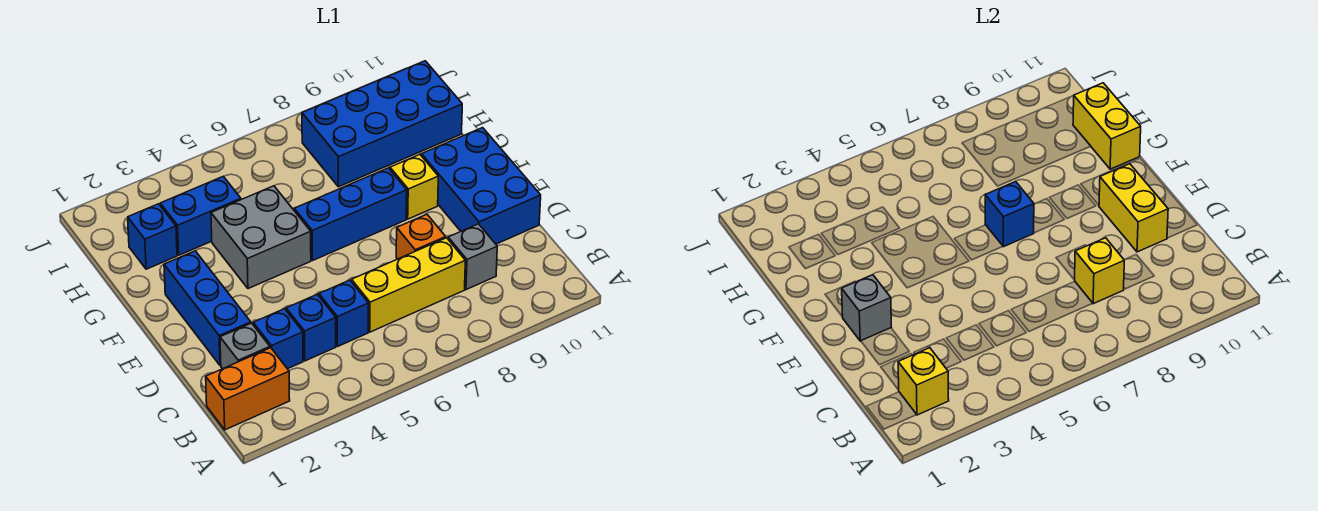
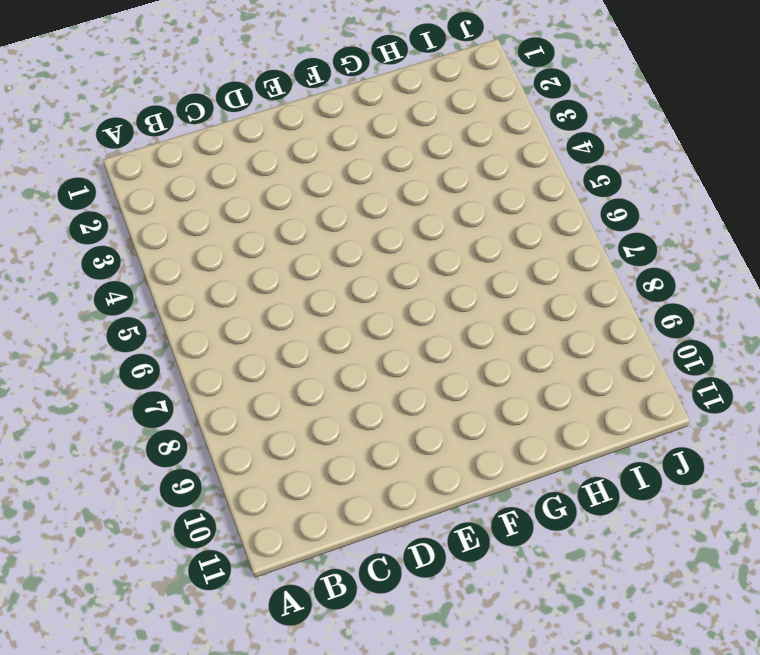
none -> orange brick B1:B2 level 1
none -> grey brick C2 level 1
none -> blue brick C3 level 1

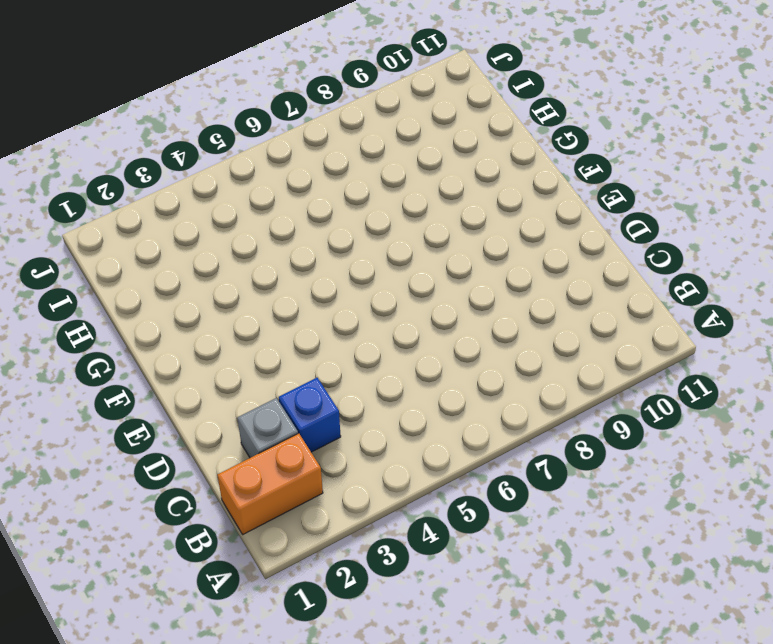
none -> blue brick C4 level 1
none -> blue brick C5 level 1
none -> yellow brick C6:C8 level 1

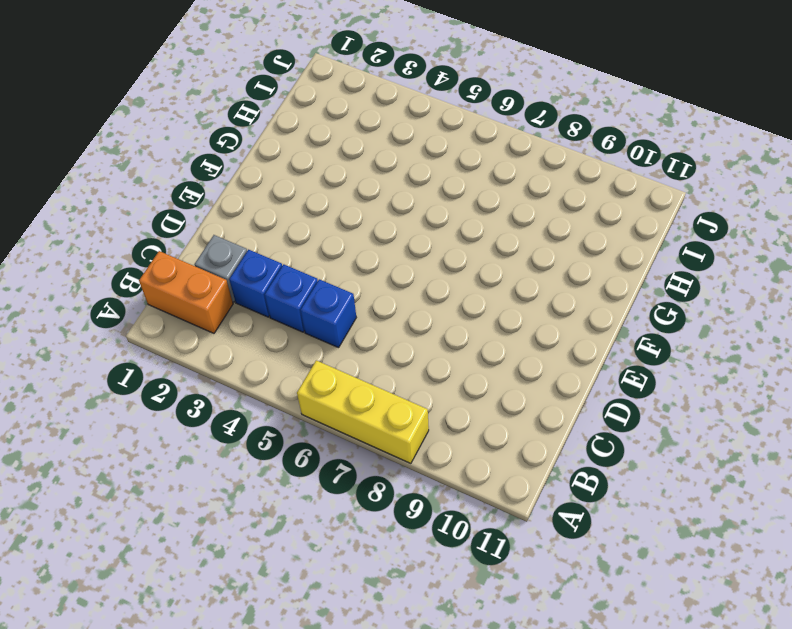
yellow brick A6:A8 level 1 -> yellow brick C6:C8 level 1
none -> grey brick C9 level 1
none -> blue brick D2:F2 level 1
none -> orange brick D8 level 1

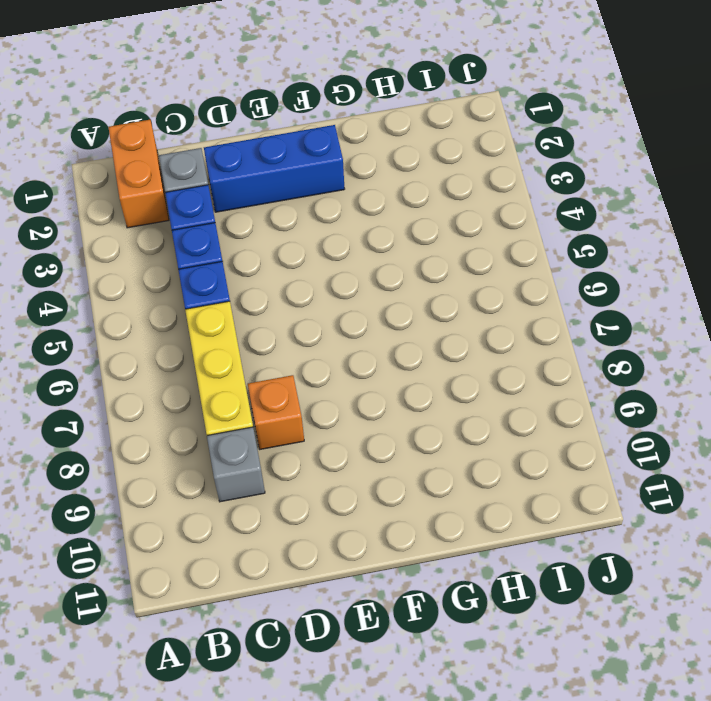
none -> blue brick D10:F11 level 1
none -> grey brick F4:G5 level 1
none -> blue brick F6:F8 level 1

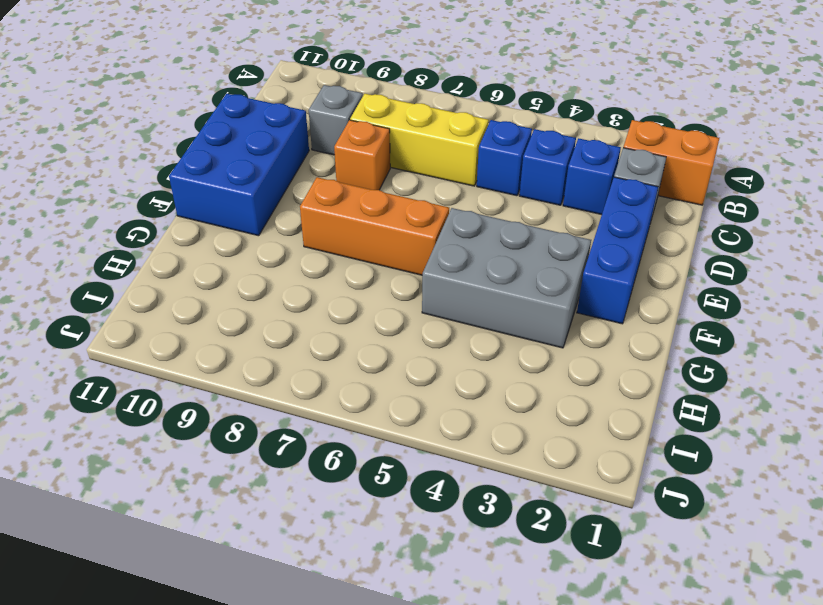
grey brick F3:G5 level 1 -> grey brick F4:G5 level 1
orange brick F6:F8 level 1 -> blue brick F6:F8 level 1
none -> yellow brick F9 level 1
none -> blue brick H2 level 1
none -> blue brick H3:H4 level 1

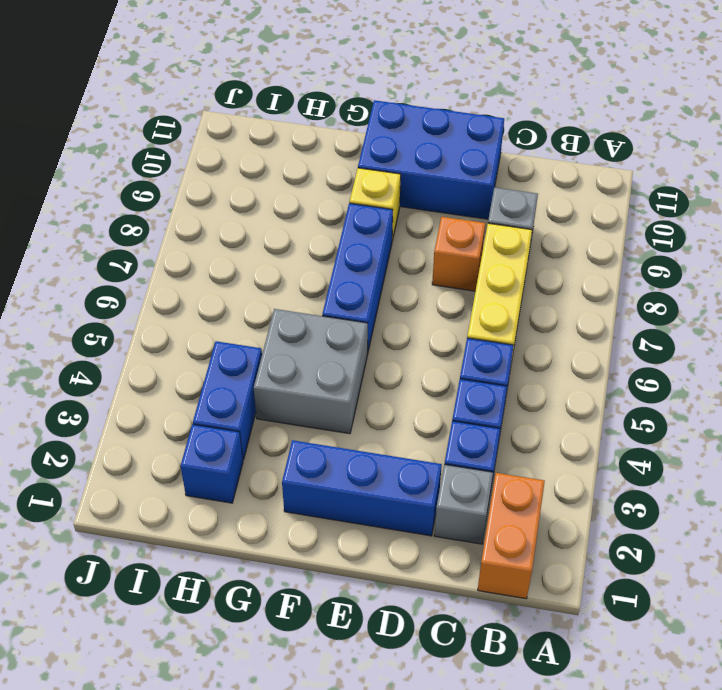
none -> blue brick H8:I11 level 1
none -> yellow brick B2 level 2
none -> yellow brick C8 level 2

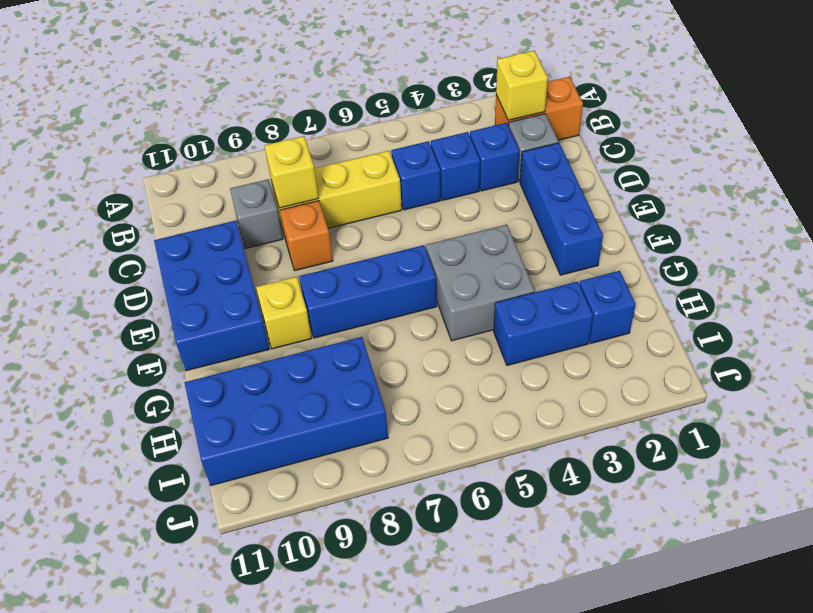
none -> yellow brick D10:E10 level 2
none -> grey brick E2 level 2
none -> blue brick F7 level 2

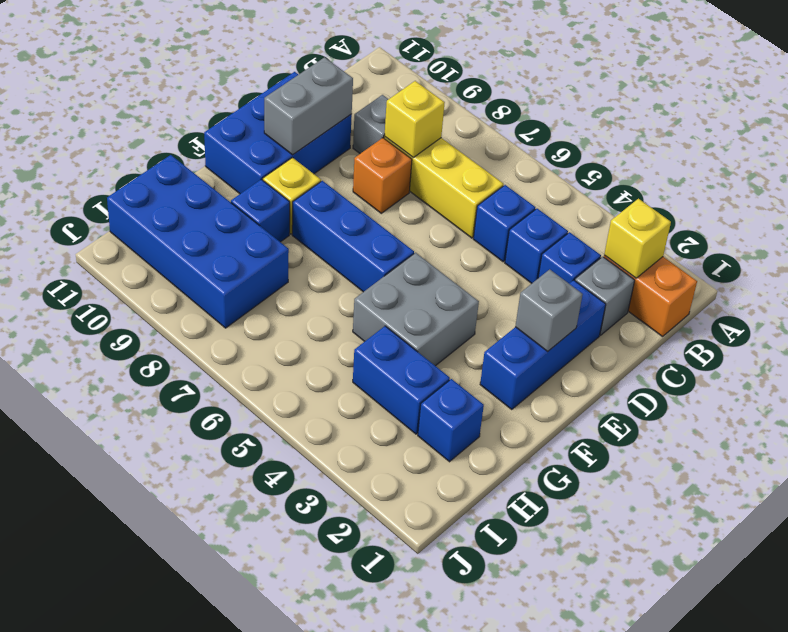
grey brick D10:E10 level 2 -> yellow brick D10:E10 level 2
blue brick G9 level 1 -> blue brick F7 level 2
none -> yellow brick G11:H11 level 2

